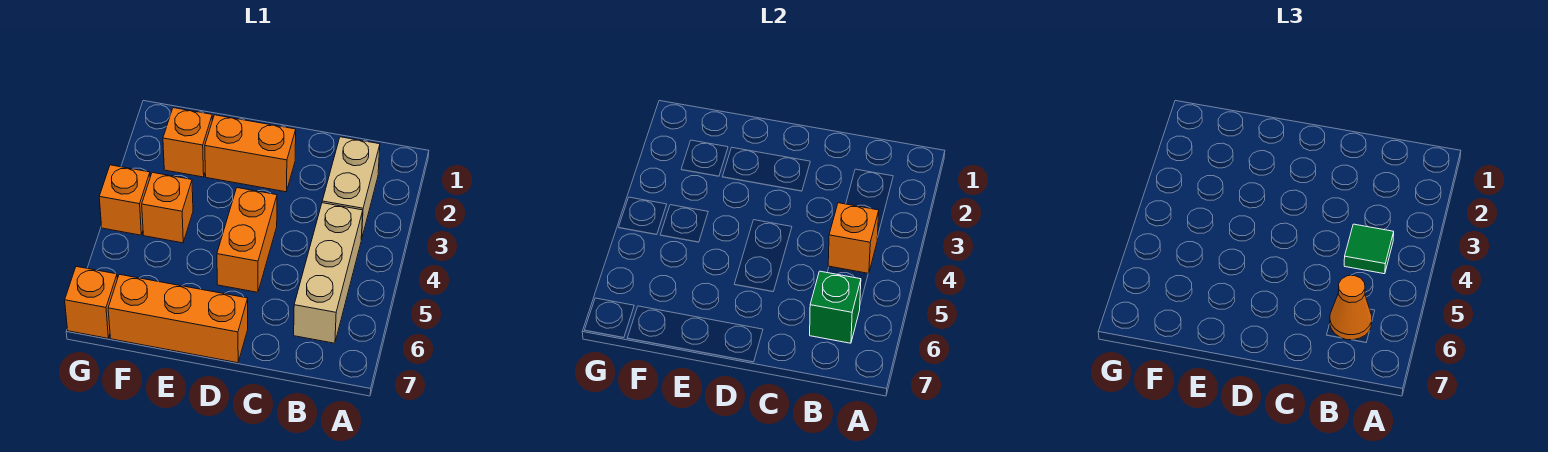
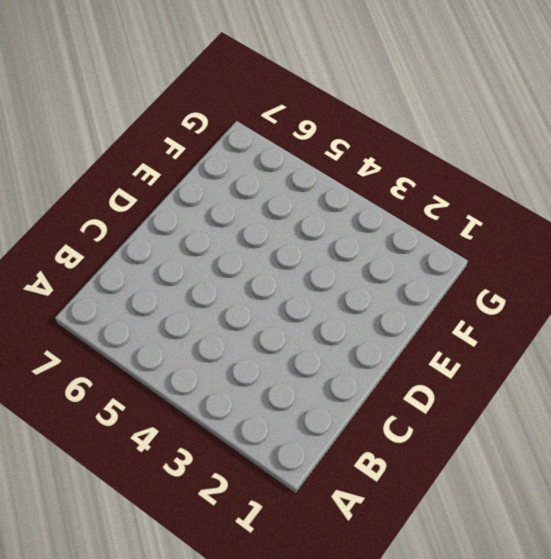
none -> tan brick B2:B3 level 1
none -> tan brick B4:B6 level 1
none -> orange brick D2:E2 level 1

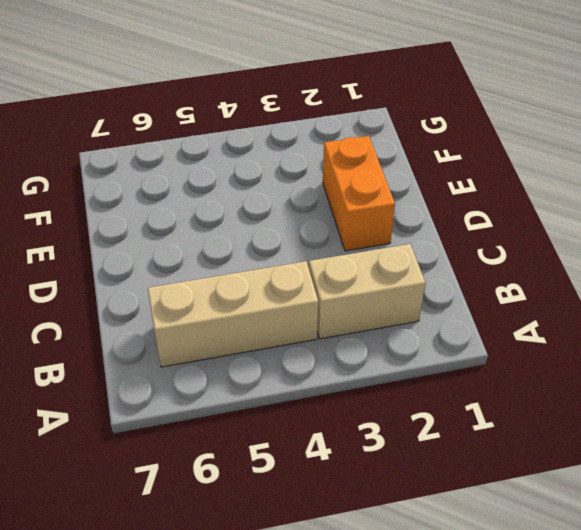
none -> orange brick D4:D5 level 1
none -> orange brick D7:F7 level 1
none -> orange brick F2 level 1

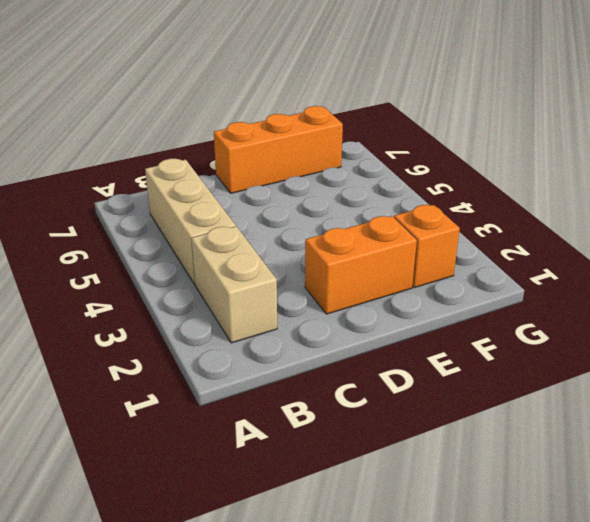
none -> orange brick D4:D5 level 1
none -> orange brick F4 level 1
none -> orange brick G4 level 1

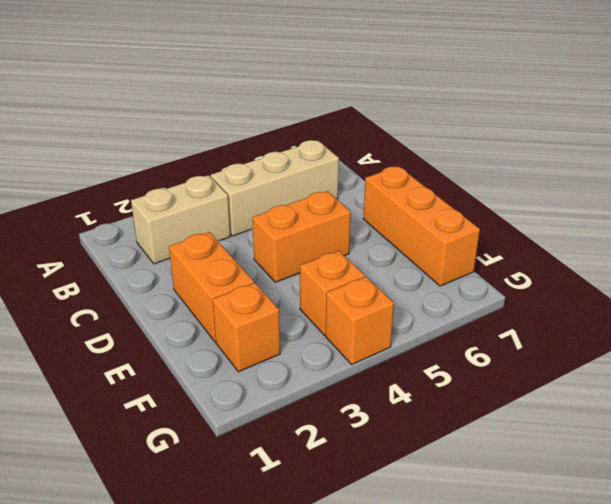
none -> orange brick G7 level 1
none -> orange brick B4 level 2
none -> green brick B6 level 2

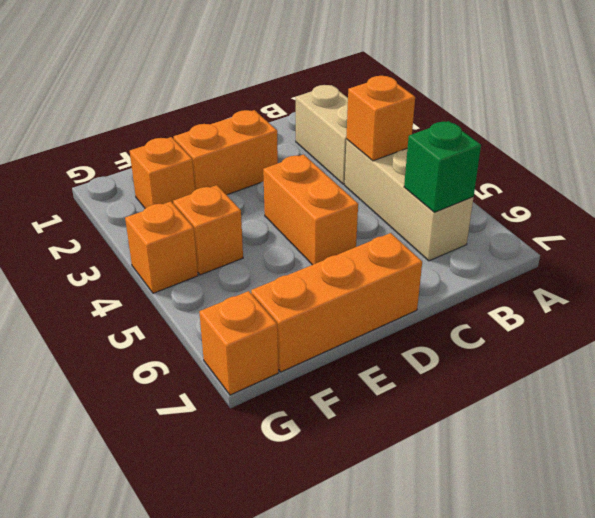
none -> green tile B4 level 3
none -> orange cone B6 level 3

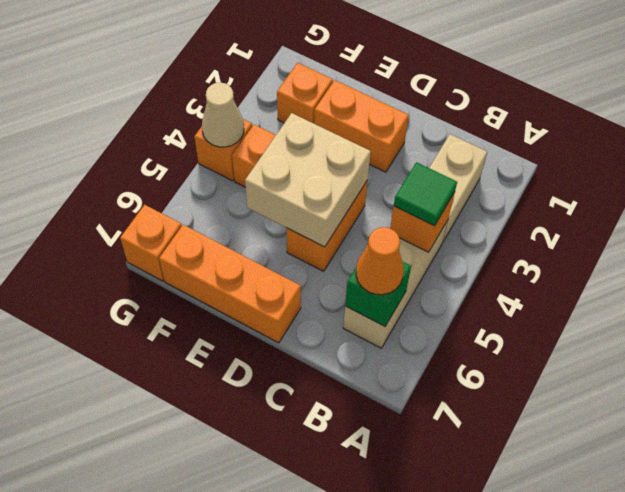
tan brick D4:E5 level 2 -> none
tan cone G4 level 2 -> none

